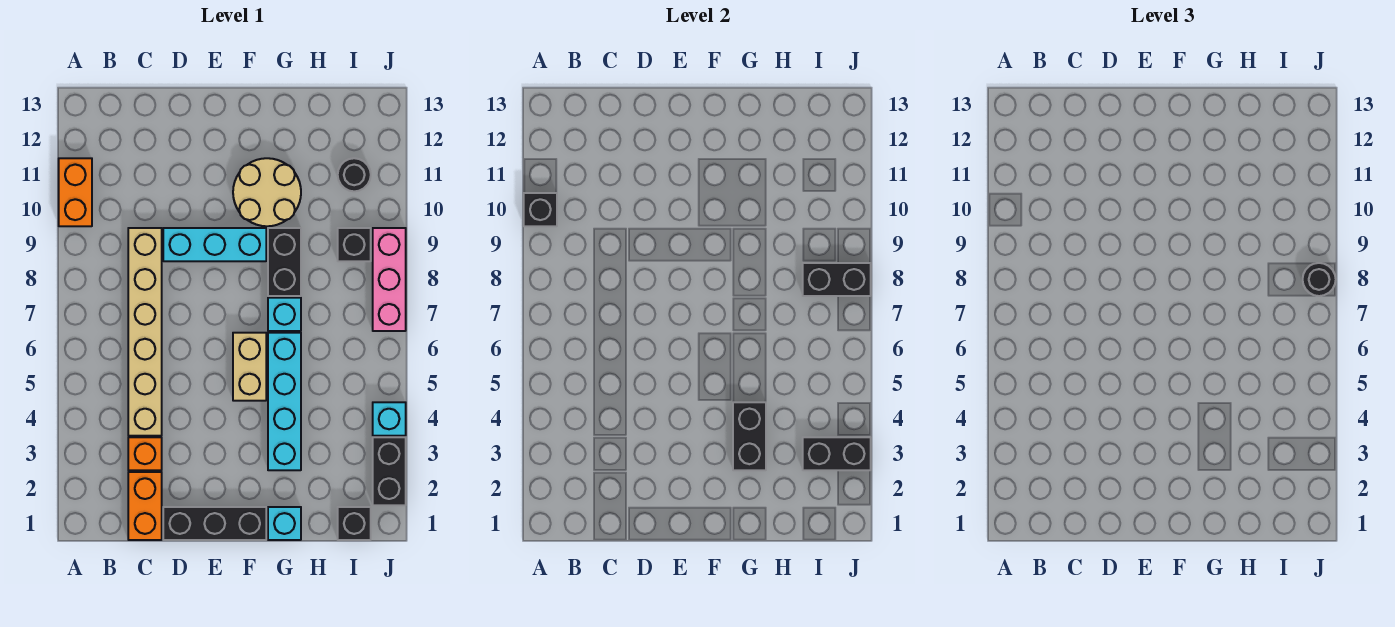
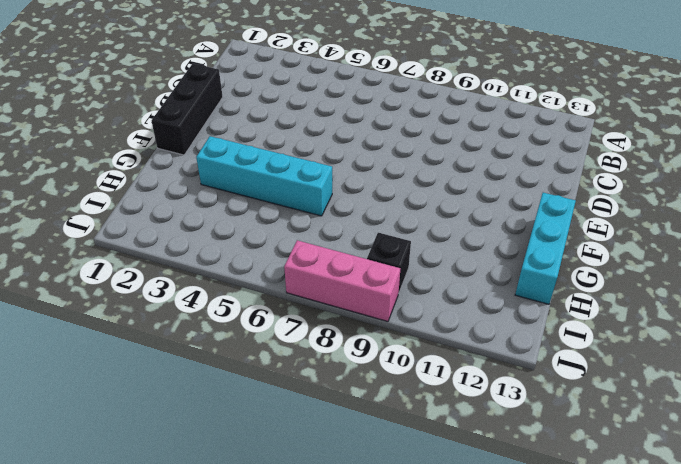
cyan brick F13:H13 level 1 -> cyan brick D9:F9 level 1
none -> orange brick A10:A11 level 1
none -> orange brick C1:C2 level 1
none -> orange brick C3 level 1

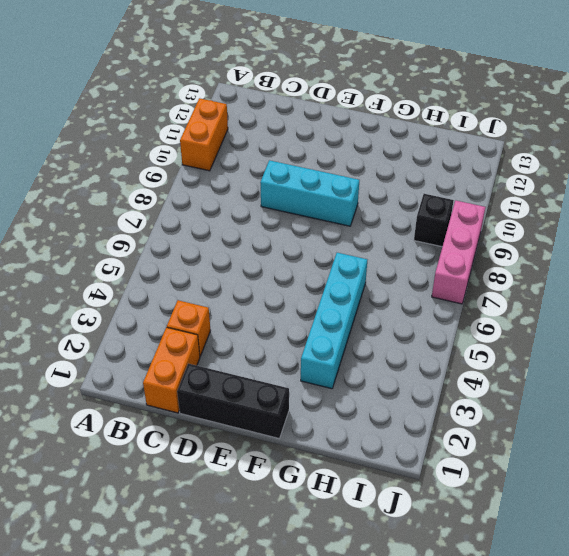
none -> tan brick C4:C9 level 1
none -> tan brick F5:F6 level 1
none -> tan round brick F10:G11 level 1

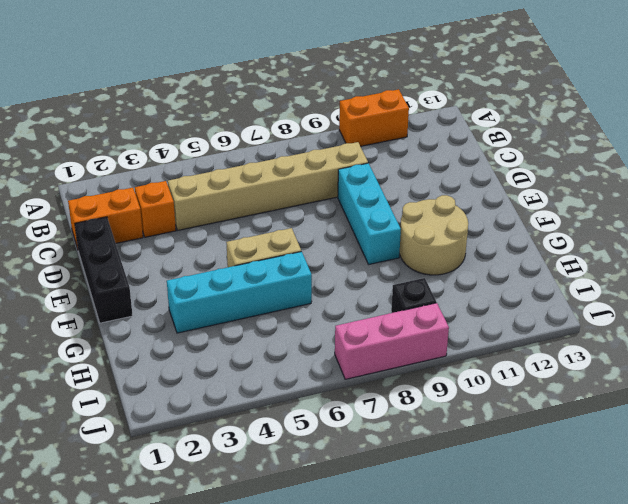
none -> cyan brick G1 level 1
none -> cyan brick G7 level 1
none -> black brick G8:G9 level 1

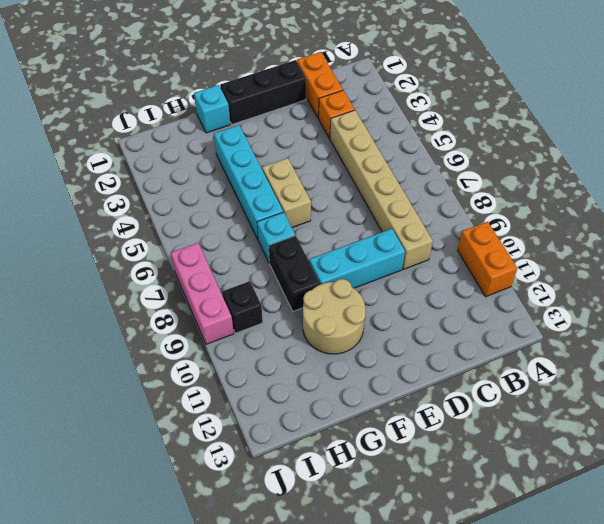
none -> black brick I1 level 1
none -> black round brick I11 level 1
none -> black brick J2:J3 level 1

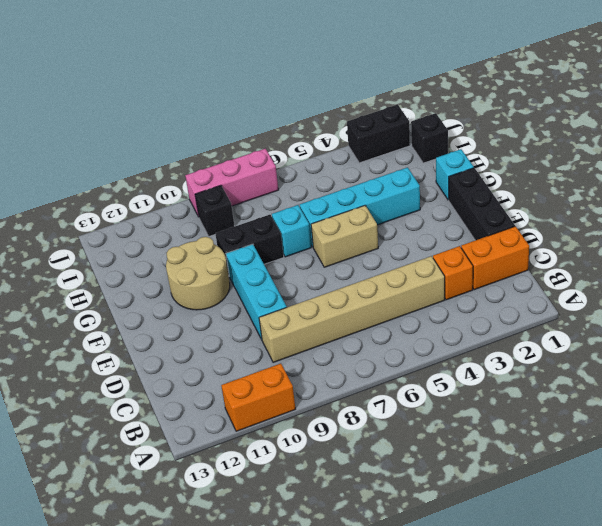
none -> black round brick I11 level 1
none -> cyan brick J4 level 1
none -> black brick A10 level 2

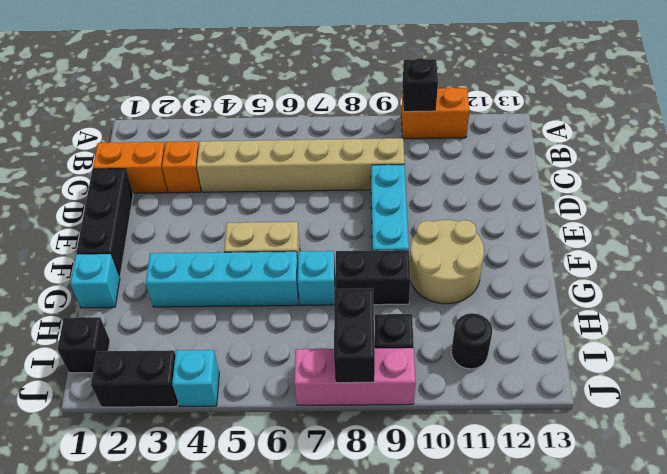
none -> black brick G3:G4 level 2
none -> black brick I3:J3 level 2
none -> black round brick J8 level 3

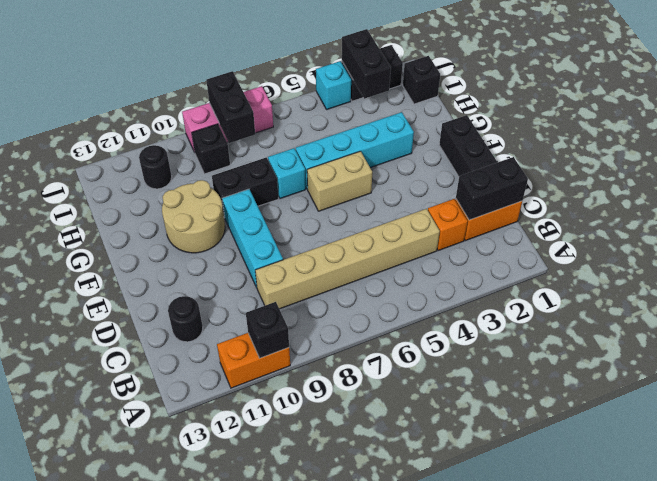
black brick C1:C2 level 2 -> black brick G3:G4 level 2
black round brick C12 level 1 -> black round brick J8 level 3
none -> cyan brick G1 level 1

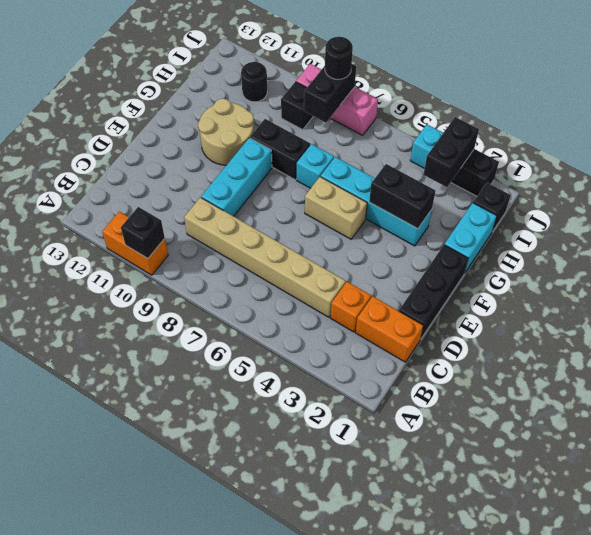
cyan brick G1:H1 level 1 -> cyan brick G1 level 1

